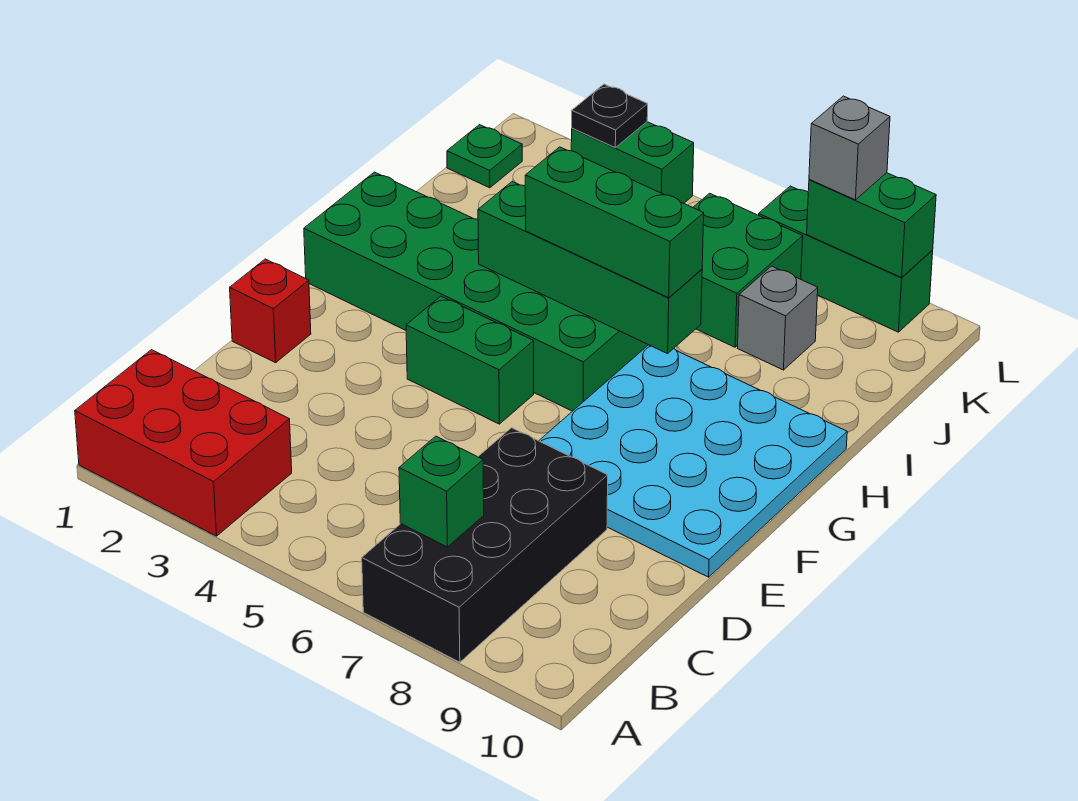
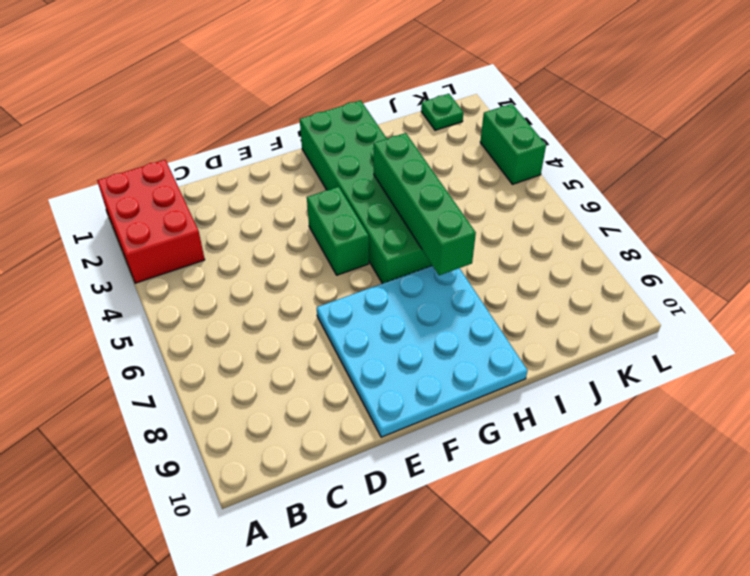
none -> black brick A7:D8 level 1
none -> red brick E1 level 1
none -> green brick J6:K7 level 1

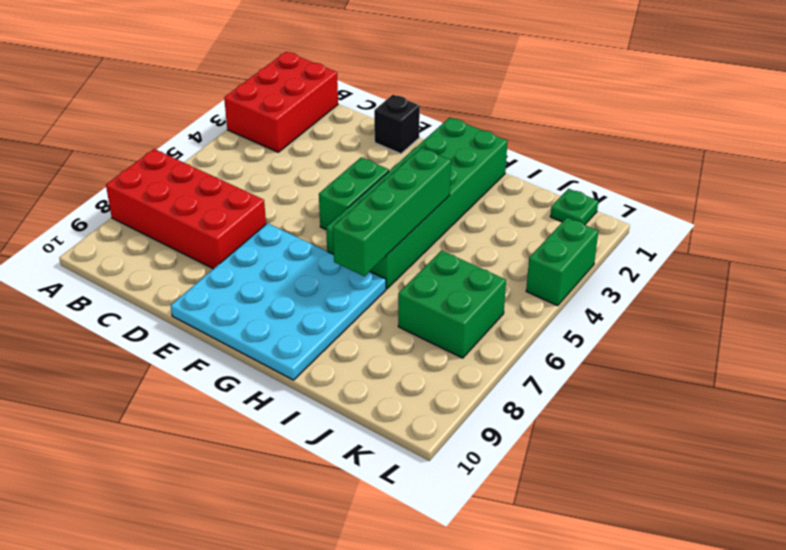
red brick A7:D8 level 1 -> black brick A7:D8 level 1
black brick E1 level 1 -> red brick E1 level 1
none -> grey brick J8 level 1
none -> green brick L7:L9 level 1
none -> green brick B7 level 2

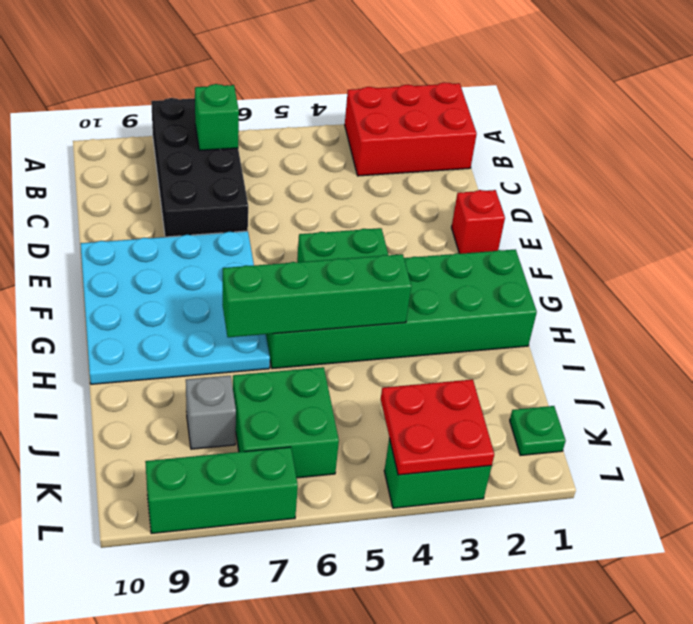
red plate K3:L4 level 2 -> black plate L3 level 2
none -> green brick L8:L9 level 2
none -> green brick H5:H7 level 3
none -> grey brick L8 level 3

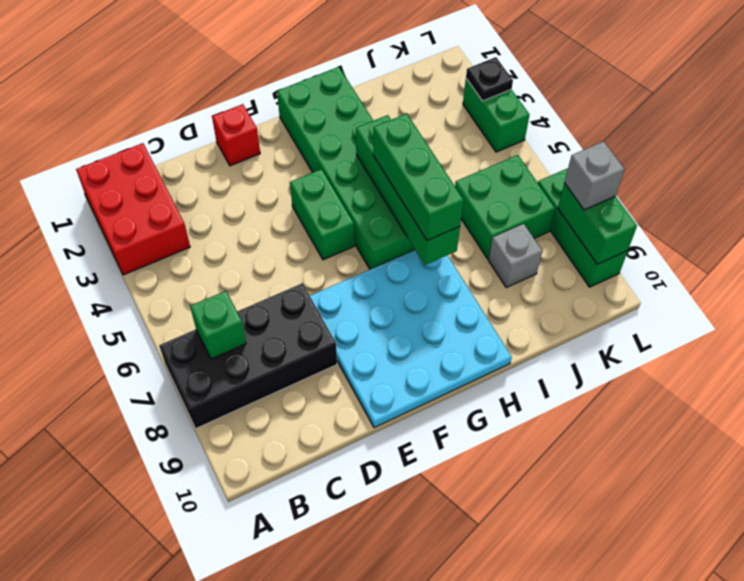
none -> green plate K1 level 1

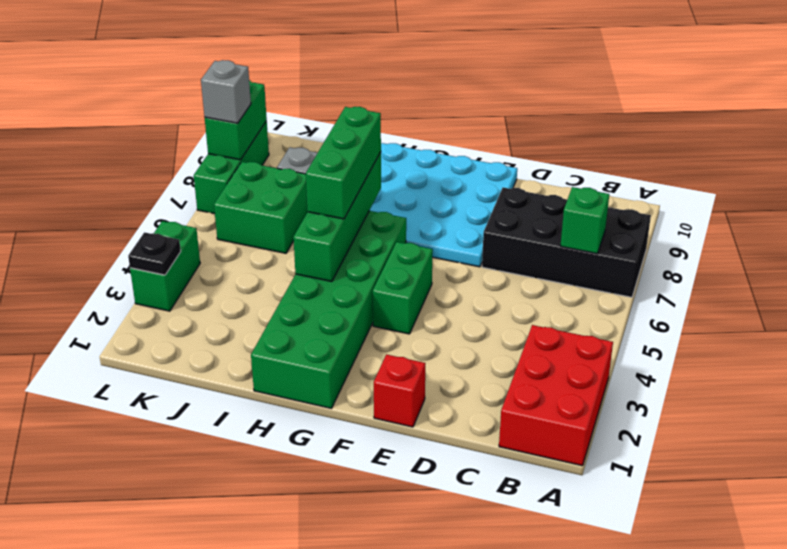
none -> green plate K1 level 1

